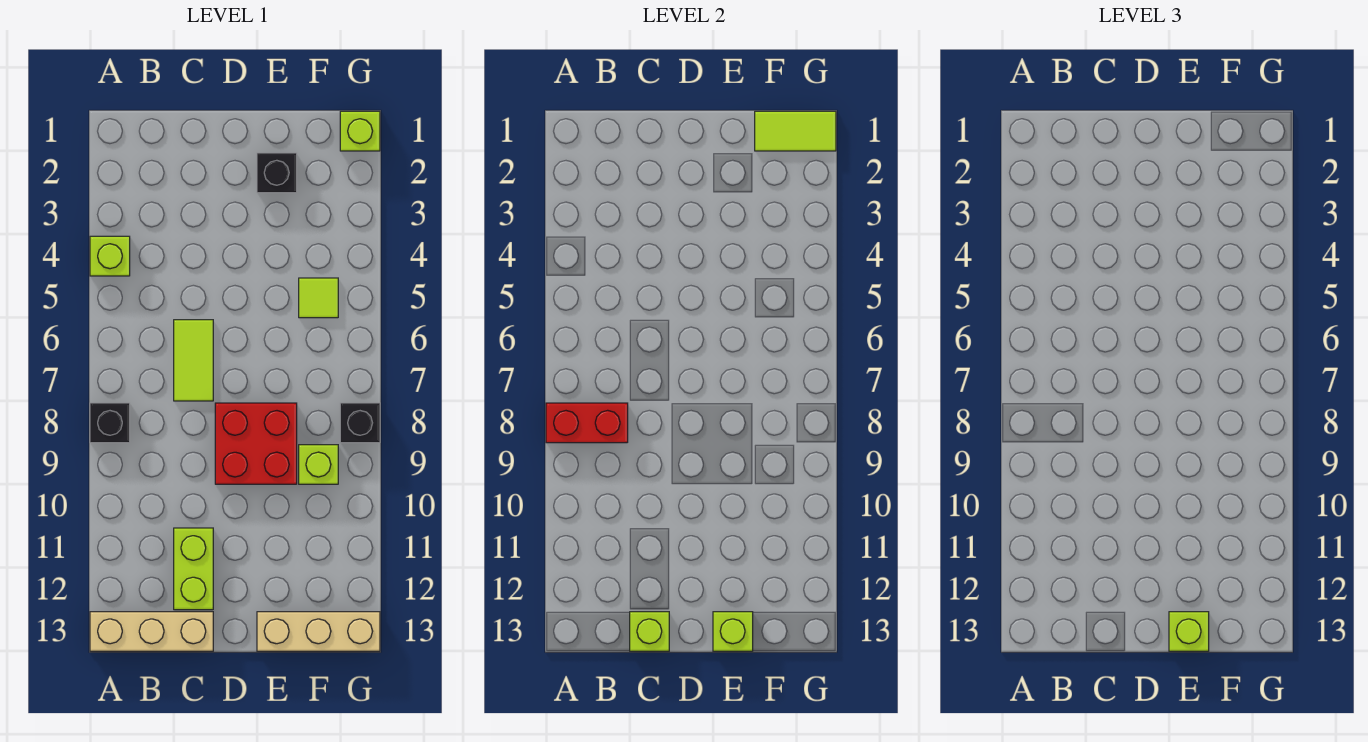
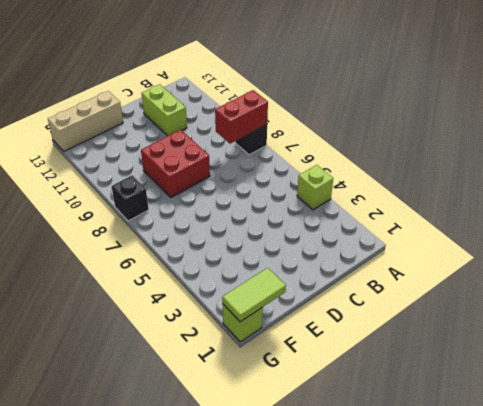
none -> tan brick A13:C13 level 1
none -> lime tile C6:C7 level 1
none -> black brick E2 level 1

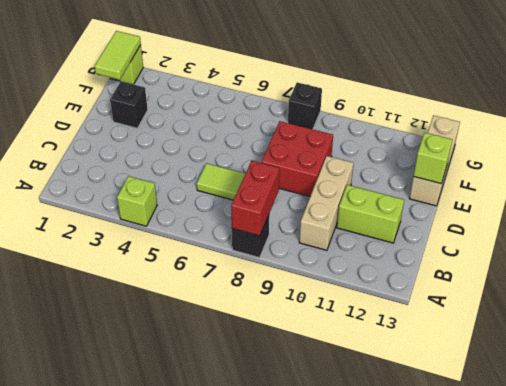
tan brick B10:D10 level 1 -> tan brick A13:C13 level 1
none -> lime tile F5 level 1
none -> lime brick F9 level 1
none -> lime brick C13 level 2

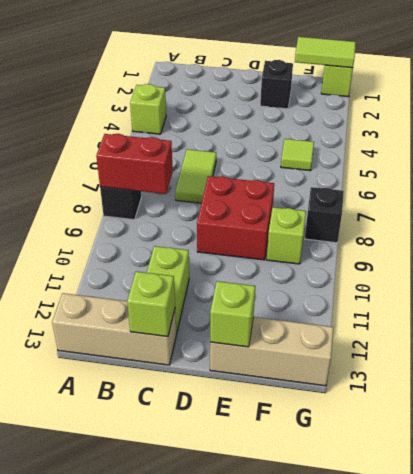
none -> lime brick E13 level 3

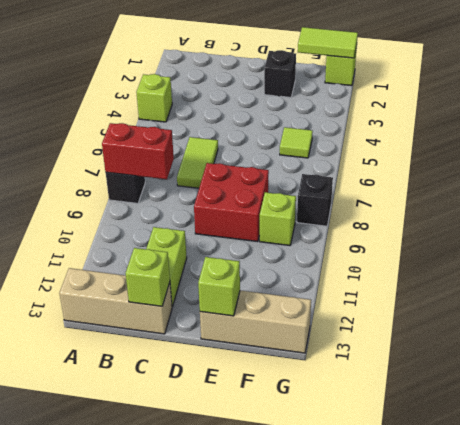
none -> lime brick E13 level 3

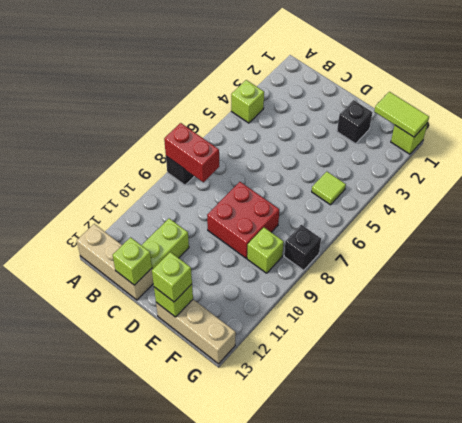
none -> lime tile C6:C7 level 1

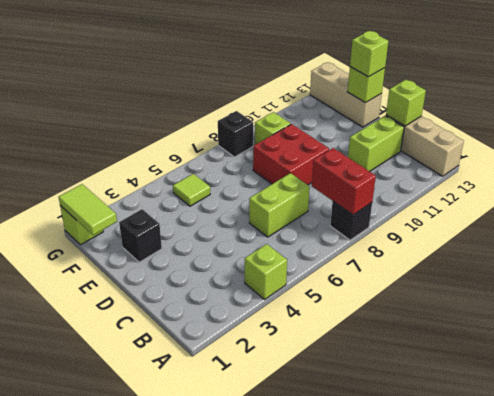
lime brick C6:C7 level 1 -> lime tile C6:C7 level 1

